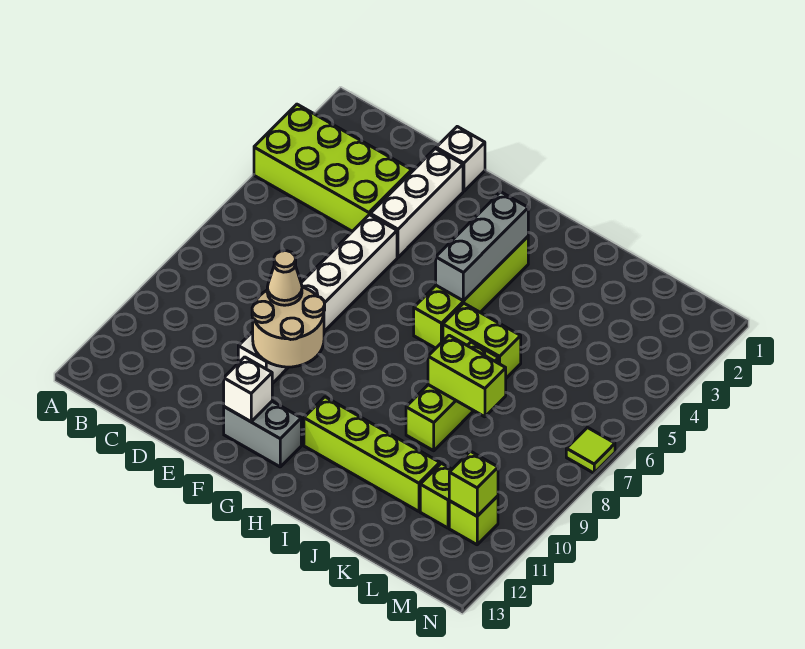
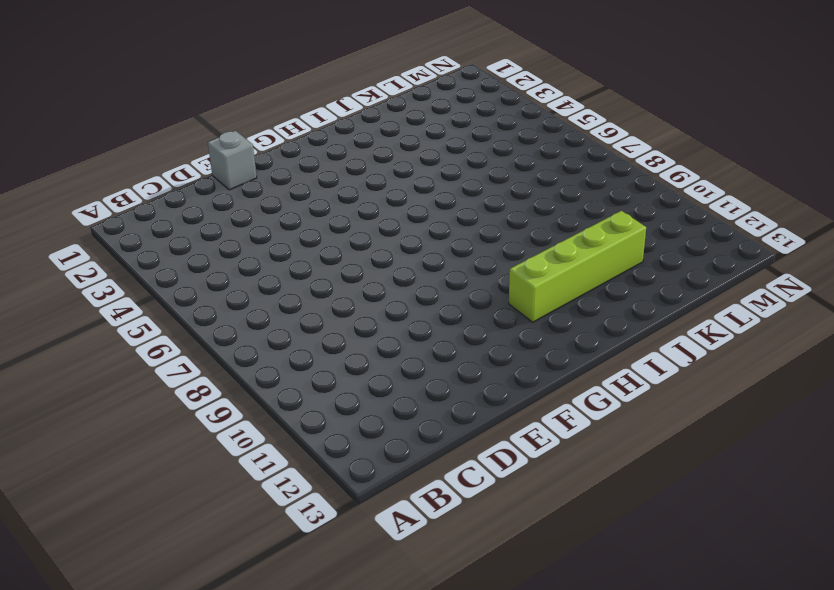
grey brick E1 level 1 -> white brick E1 level 1
none -> lime brick A3:D4 level 1
none -> white brick E2:E4 level 1
none -> white brick E5:E10 level 1

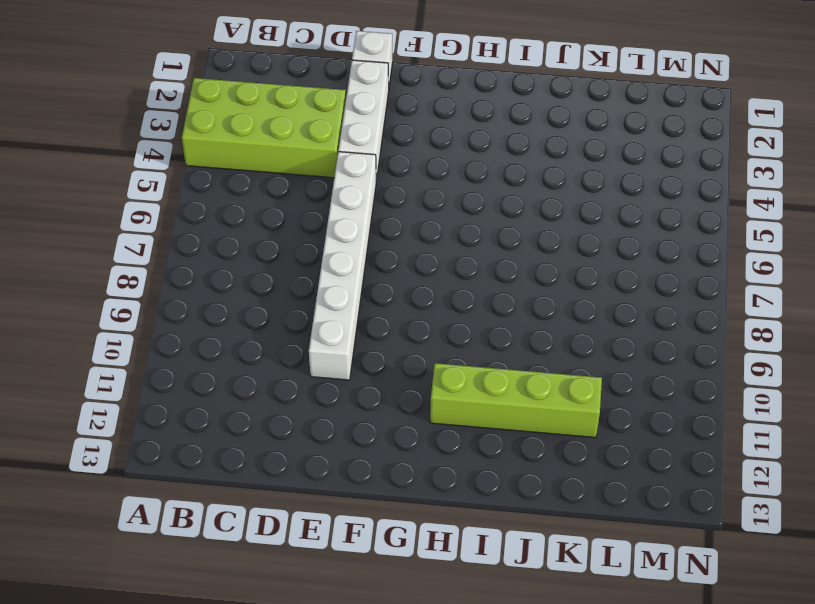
none -> grey brick F12:G12 level 1
none -> lime brick H3:H6 level 1
none -> lime brick I6:J6 level 1

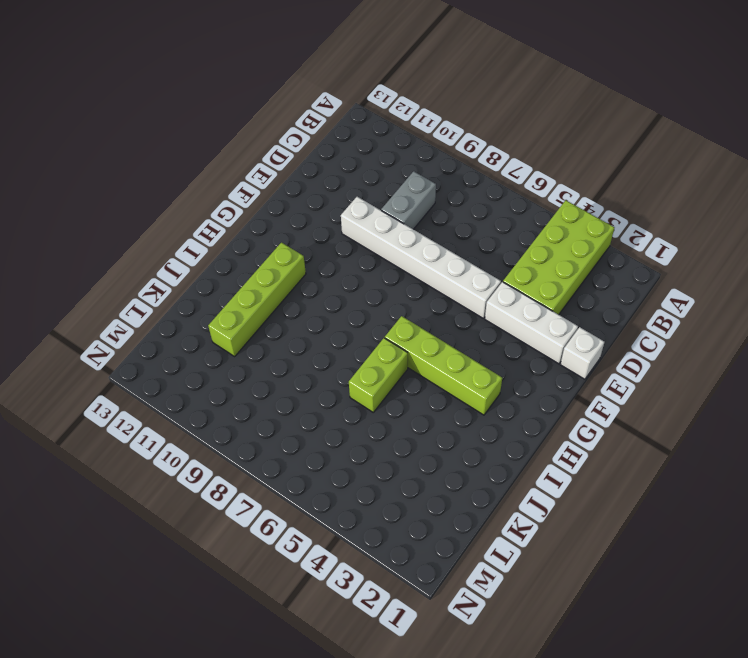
grey brick C9:D9 level 1 -> grey brick F12:G12 level 1
none -> lime brick J7:J9 level 1
none -> lime brick L11 level 1
none -> lime brick M11 level 1

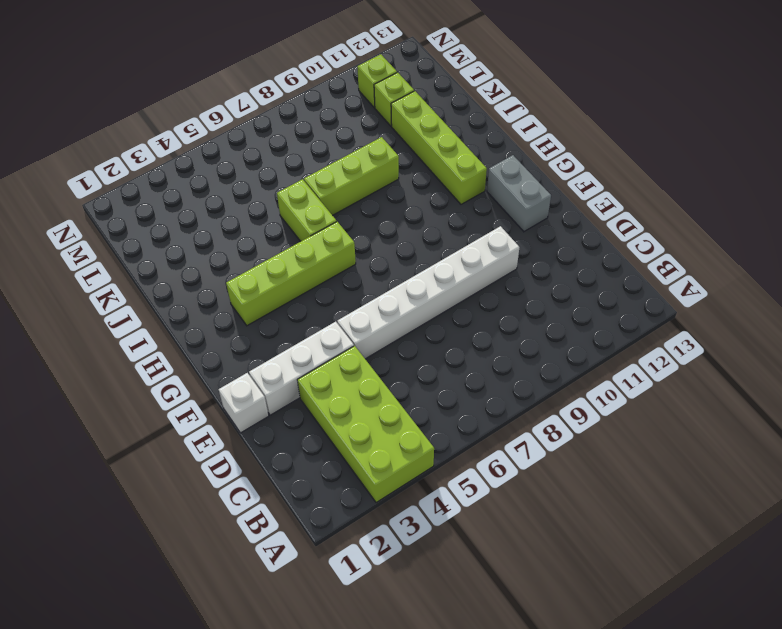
none -> lime tile N7 level 1
none -> tan round brick E9:F10 level 2
none -> white brick F12 level 2

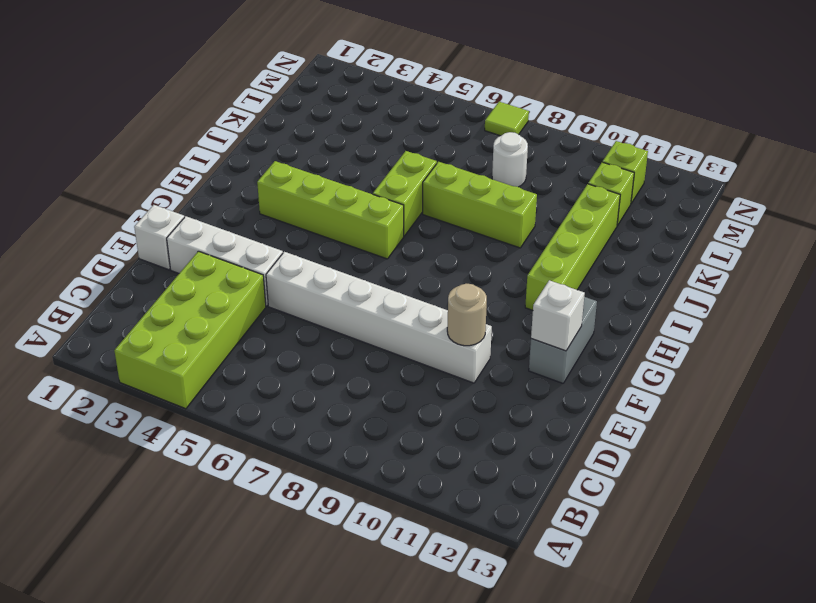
tan round brick E10 level 2 -> tan round brick E9:F10 level 2
white round brick L8 level 1 -> none
none -> grey brick H3:H5 level 2
none -> lime brick J8:K8 level 2
none -> lime brick M11 level 2

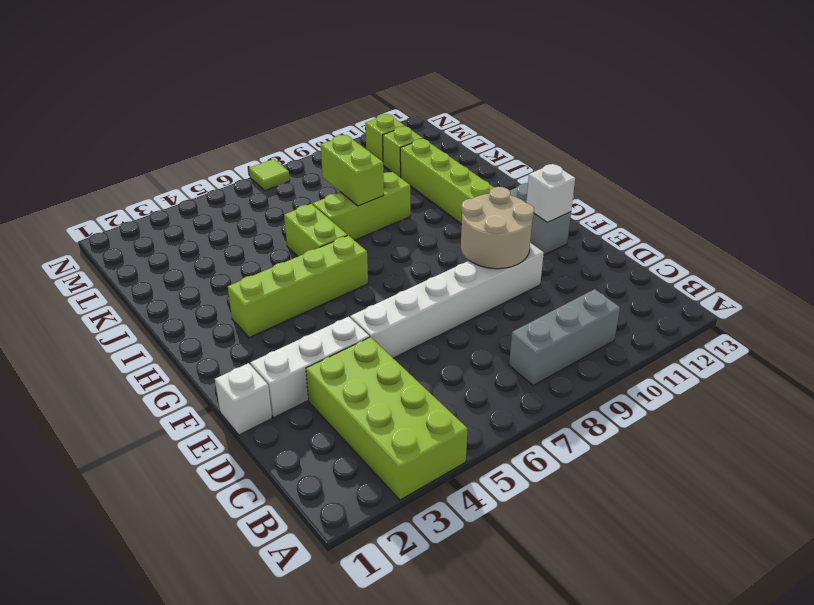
grey brick B8:B10 level 1 -> grey brick H3:H5 level 2
none -> lime brick M11 level 2
none -> tan cone E9 level 3

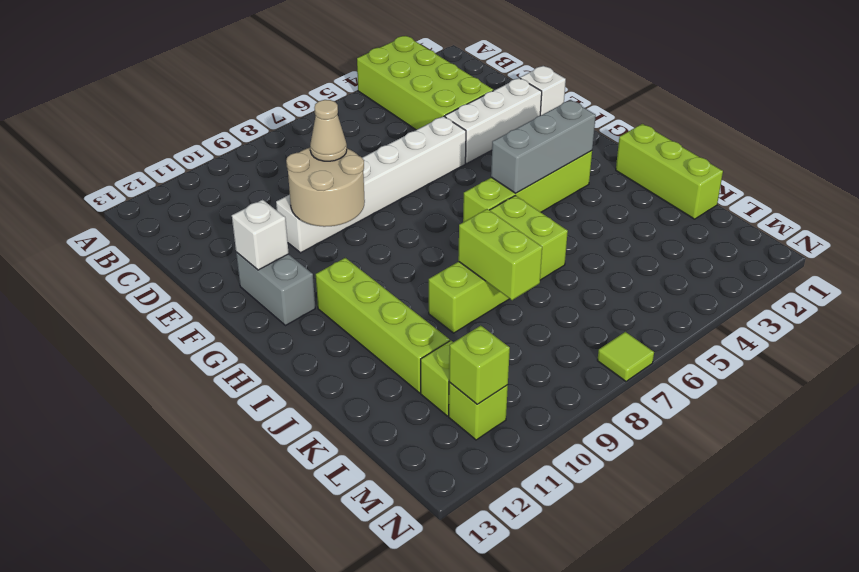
lime brick I1:K1 level 1 -> none

